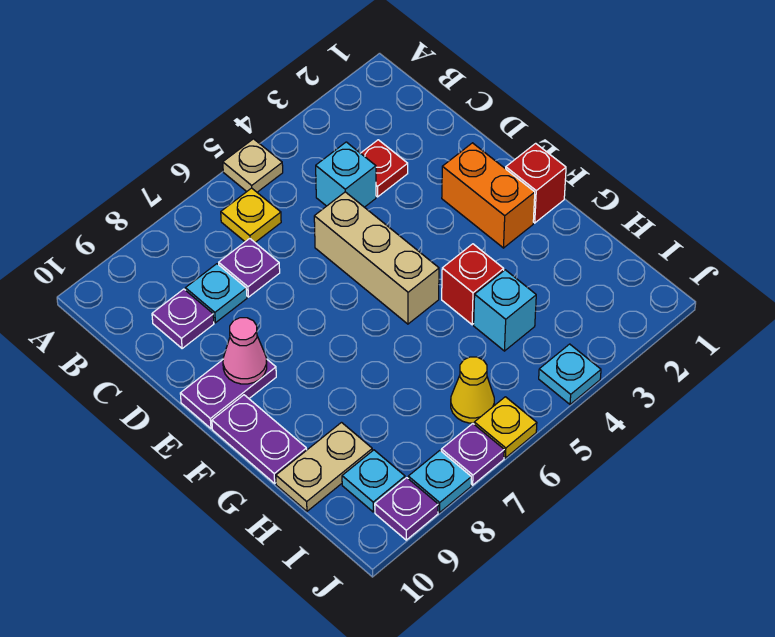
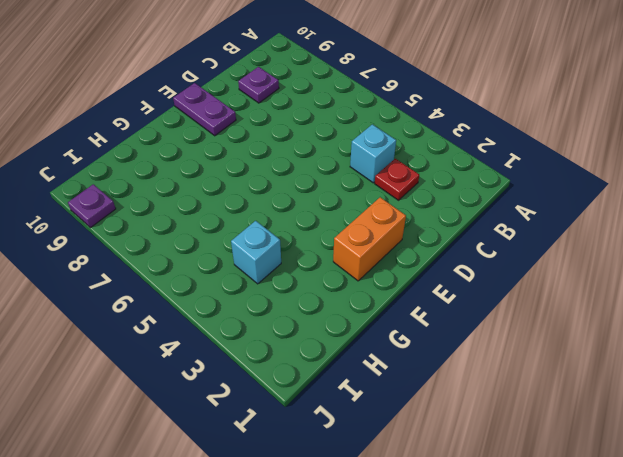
none -> tan plate A5 level 1
none -> yellow plate B6 level 1
none -> purple plate C7 level 1

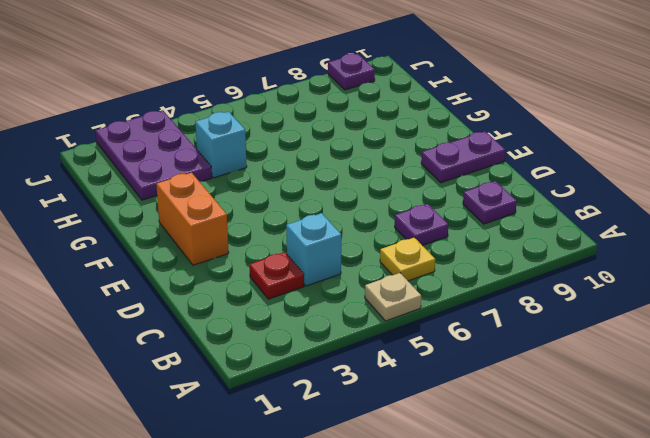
purple plate H2:J3 level 1 -> none
none -> cyan plate C8 level 1
none -> tan brick D5:F5 level 1
none -> red brick F1 level 1

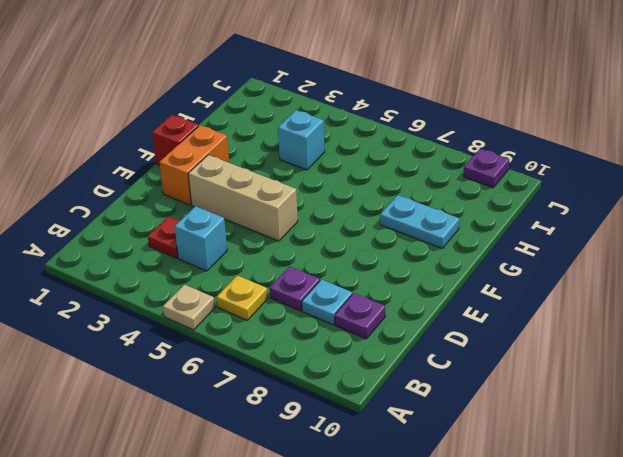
tan brick E3:E5 level 1 -> tan brick D5:F5 level 1
cyan plate G8:G9 level 1 -> none
none -> purple plate E9:E10 level 1
none -> purple plate F10:G10 level 1
none -> red brick G4 level 1

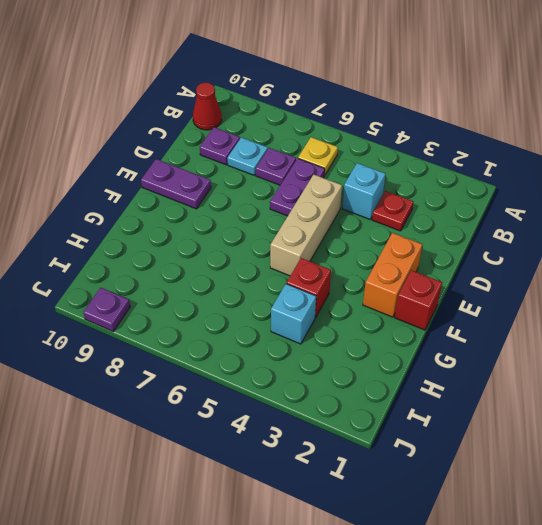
red cone B10 level 1 -> none
purple plate C6:D6 level 1 -> purple plate F10:G10 level 1
none -> tan plate A5 level 1
none -> tan plate H9:H10 level 1
none -> yellow cone I6 level 1

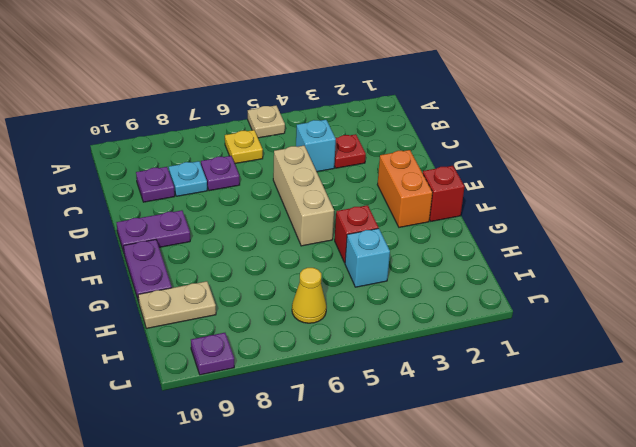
none -> cyan plate I9 level 1
none -> cyan plate J4 level 1
none -> yellow plate J6 level 1

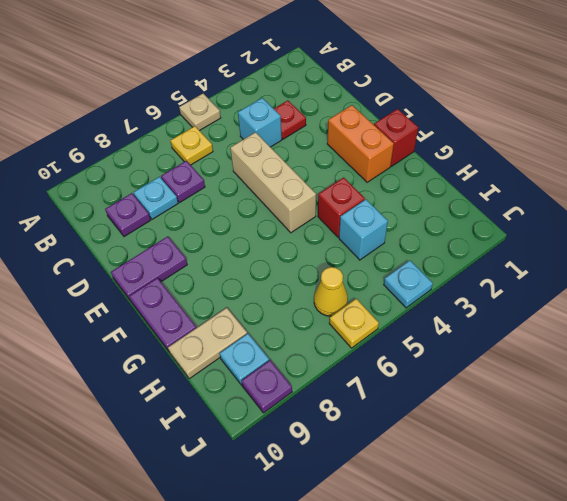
none -> purple plate J7 level 1
none -> cyan plate J8 level 1
none -> pink cone E9 level 2

